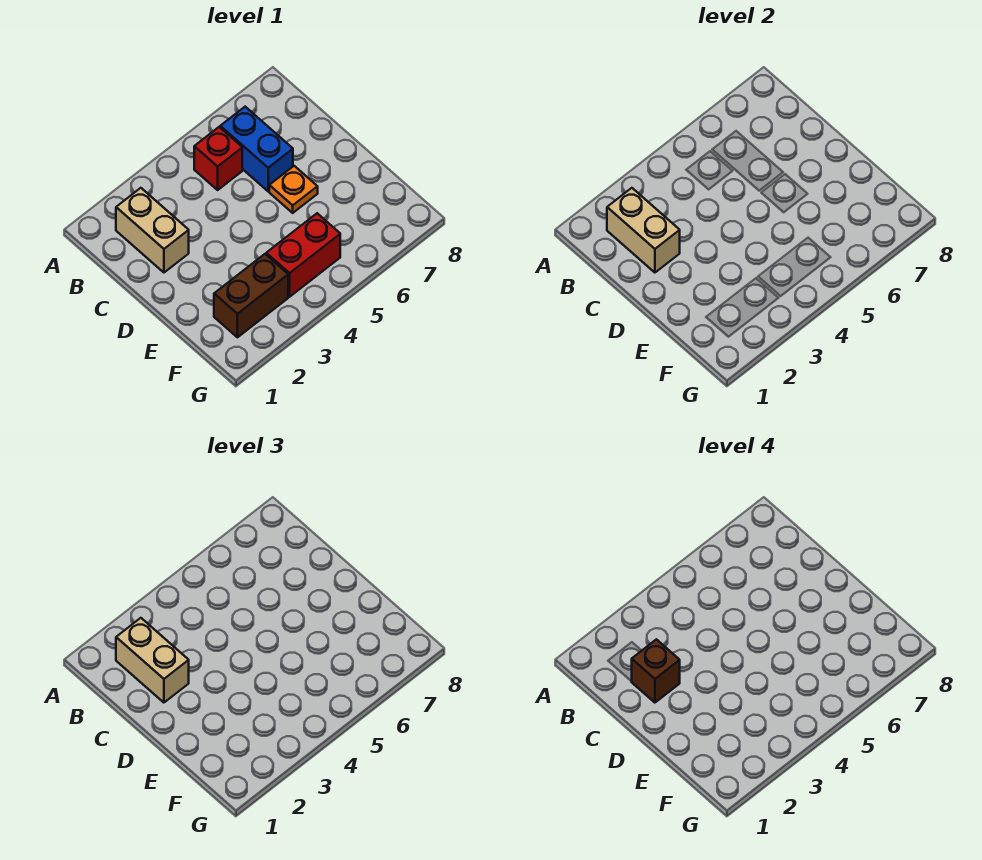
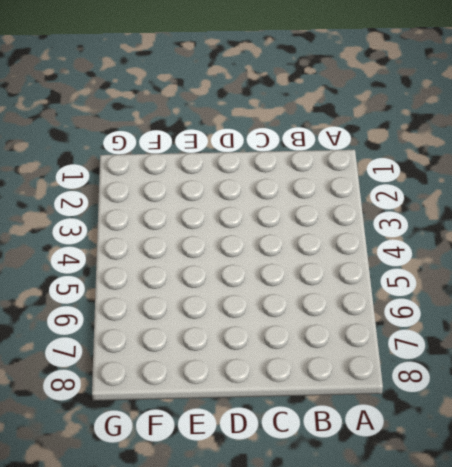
none -> tan brick B2:C2 level 1
none -> red brick B5 level 1

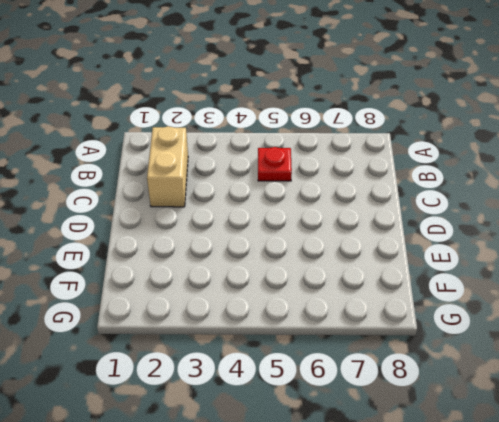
red plate B5 level 1 -> red brick B5 level 1
none -> blue brick B6:C6 level 1
none -> orange plate D6 level 1

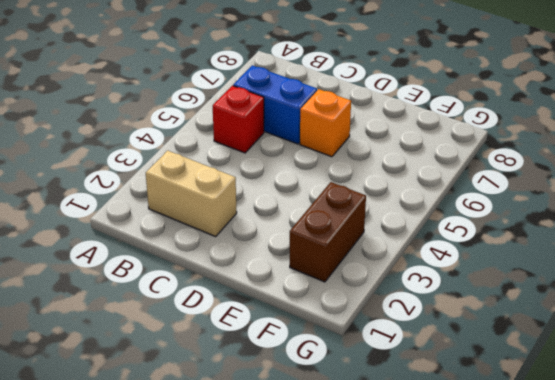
orange brick D6 level 1 -> orange plate D6 level 1
none -> red brick F4:F5 level 1
none -> tan brick B2:C2 level 2

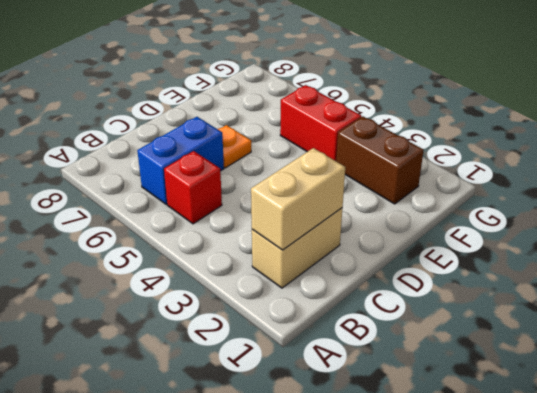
none -> tan brick B2:C2 level 3
none -> brown brick C2 level 4

